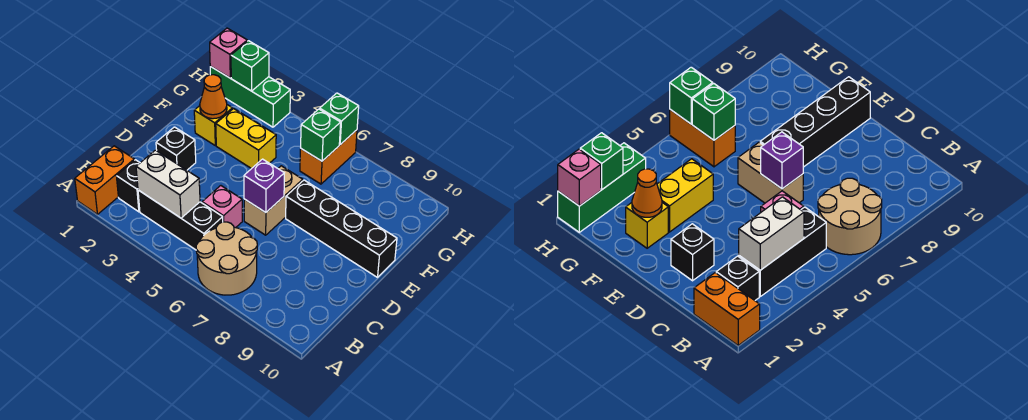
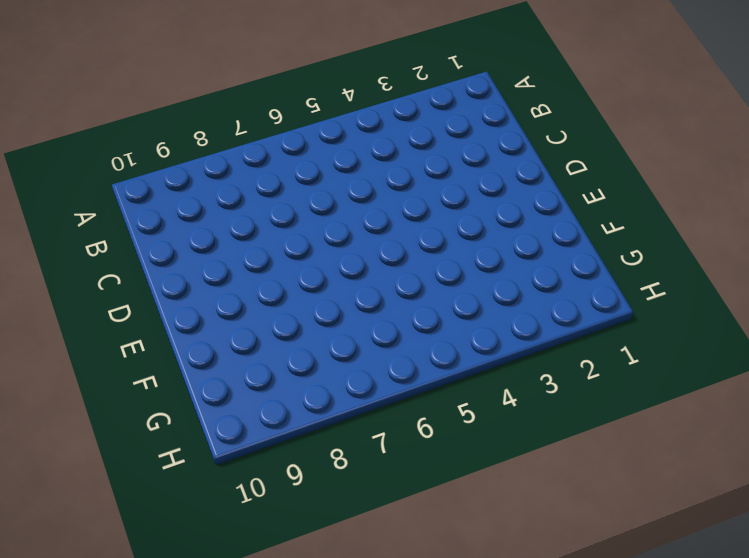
none -> orange brick A1:B1 level 1
none -> tan round brick A6:B7 level 1
none -> black brick B2 level 1

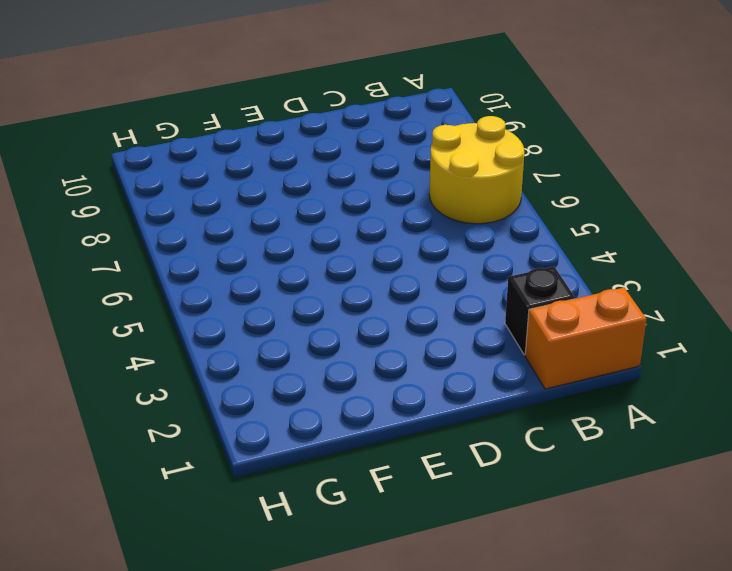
yellow round brick A6:B7 level 1 -> tan round brick A6:B7 level 1
none -> black brick B3:B5 level 1
none -> pink brick C5 level 1
none -> black brick D2 level 1

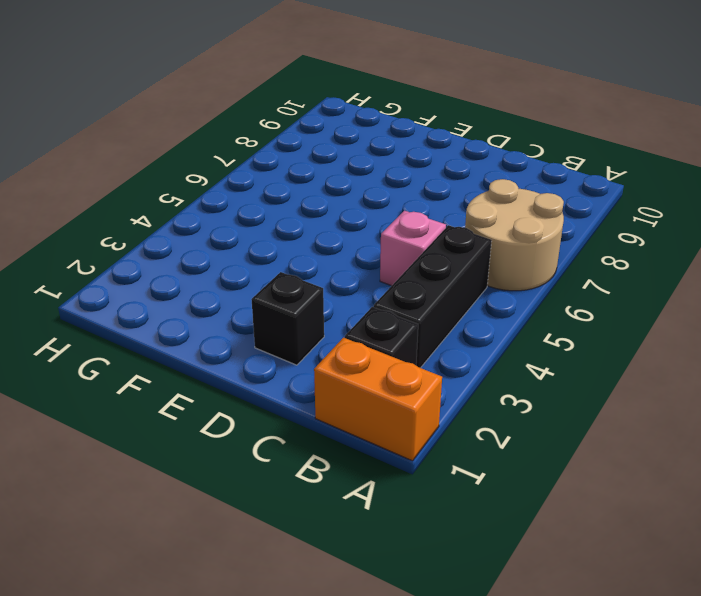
none -> tan brick D6:E6 level 1
none -> black brick E7:E10 level 1
none -> yellow brick F2 level 1

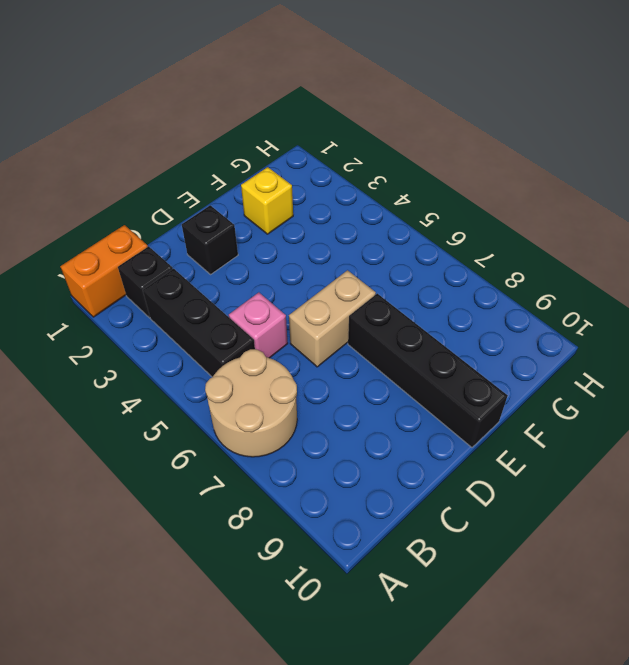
none -> yellow brick F3:F4 level 1
none -> orange brick G6:H6 level 1
none -> green brick H1:H3 level 1

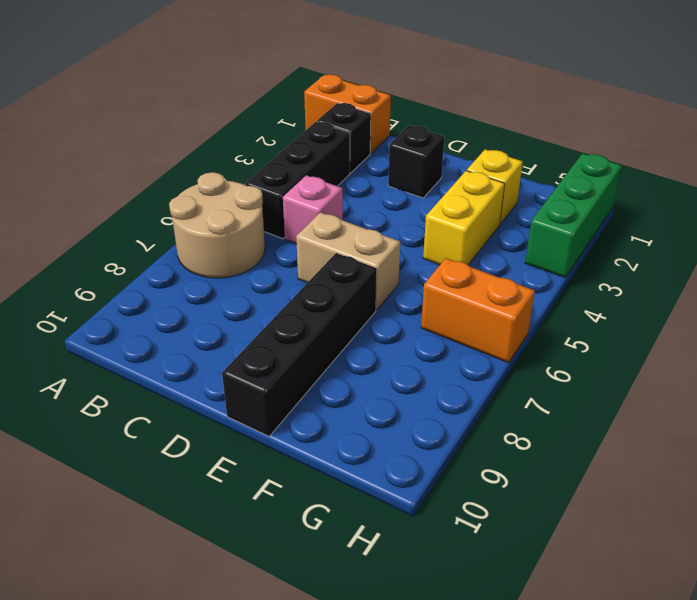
none -> white brick B3:B4 level 2
none -> purple brick D6 level 2
none -> orange cone F2 level 2

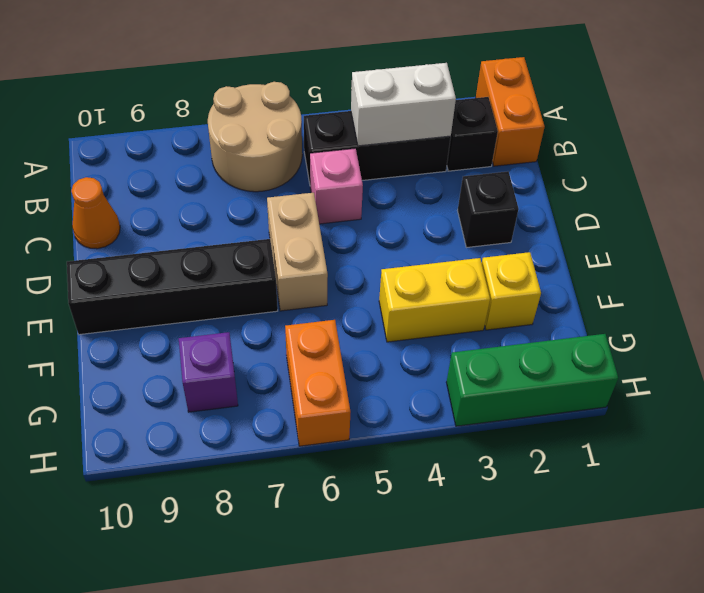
orange cone C10 level 1 -> orange cone F2 level 2
purple brick G8 level 1 -> purple brick D6 level 2
none -> green brick G6 level 2
none -> pink brick H1 level 2
none -> green brick H2 level 2

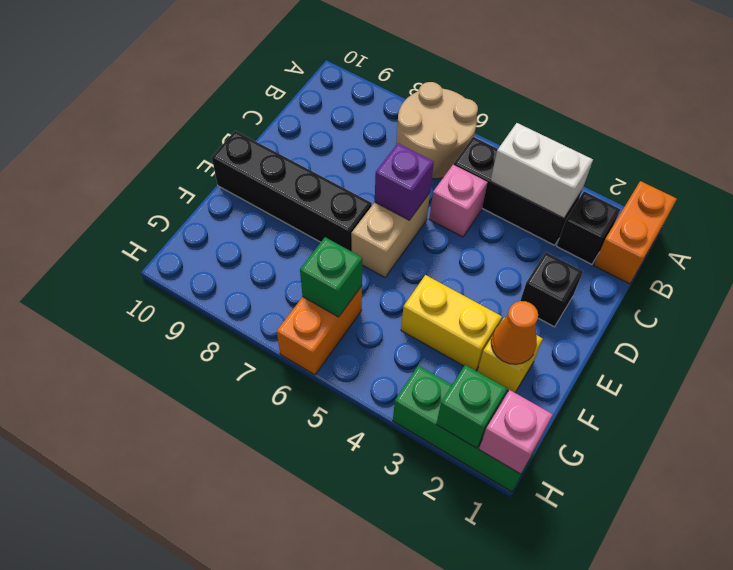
none -> green brick H6 level 2

